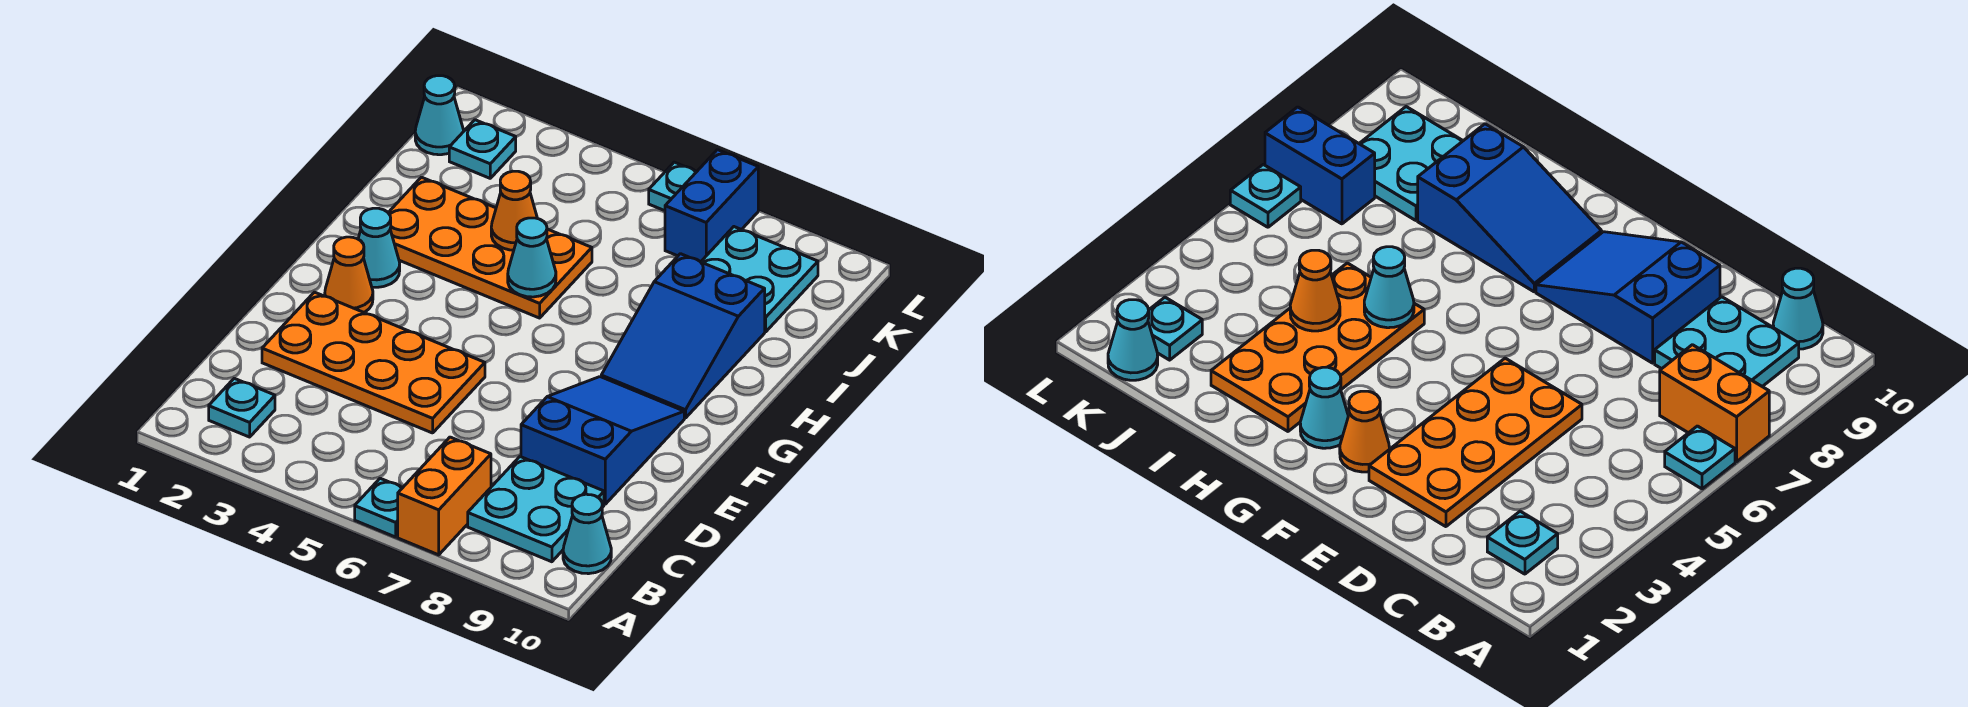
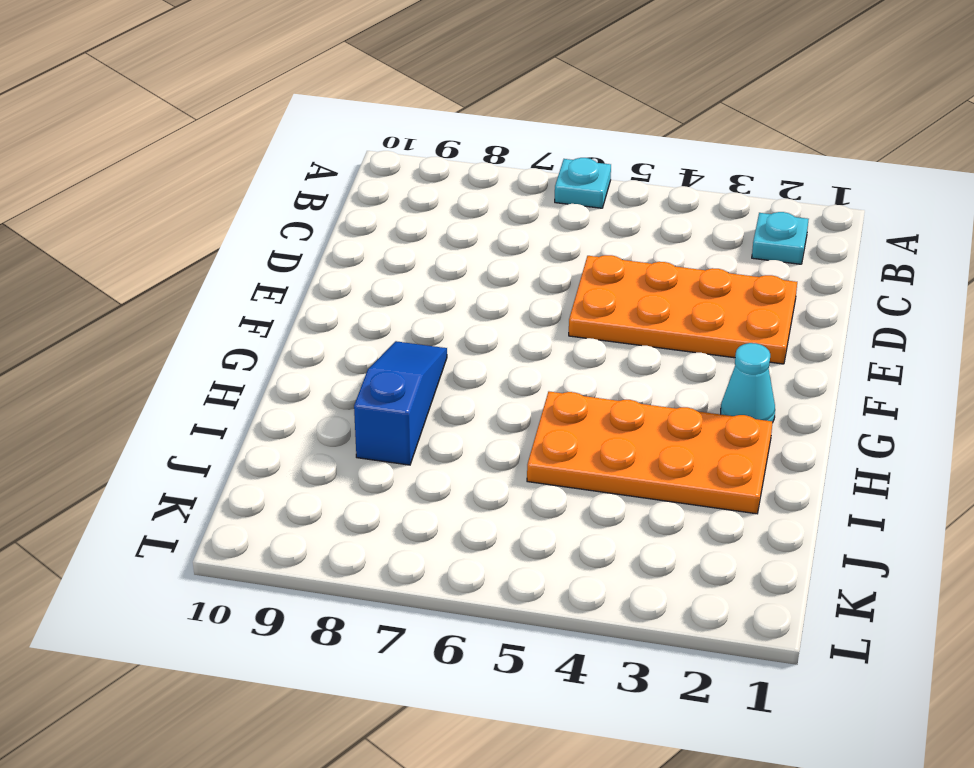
blue slope G8:I8 level 1 top I -> blue slope G8:I9 level 1 top I
none -> orange brick A7:B7 level 1
none -> cyan plate B8:C9 level 1
none -> cyan cone B10 level 1

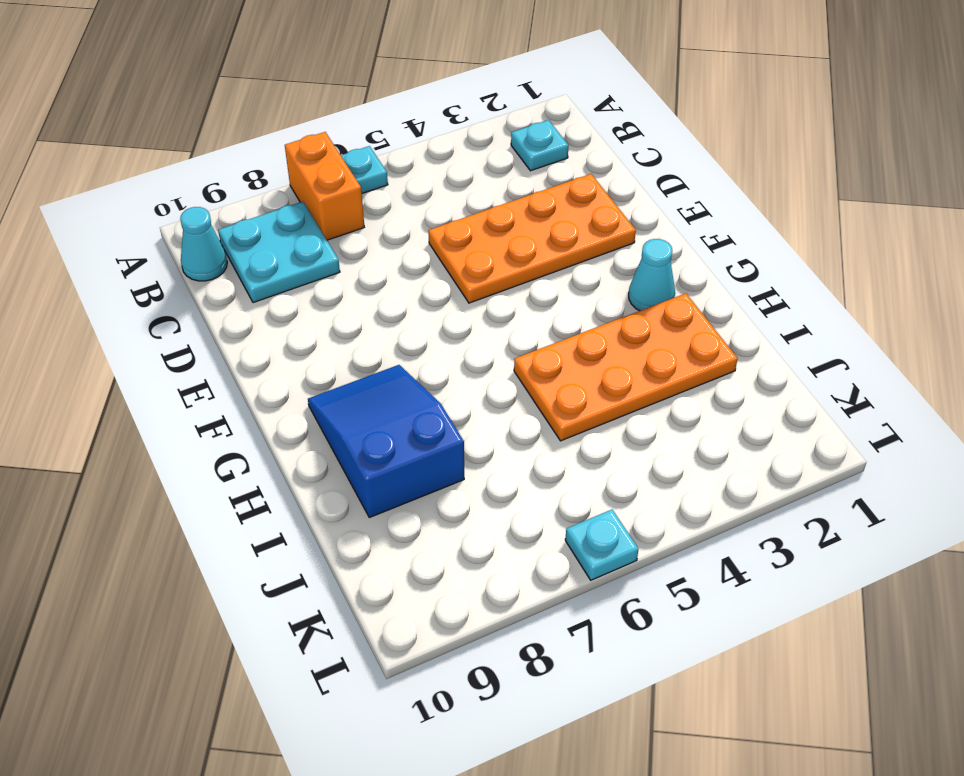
none -> blue slope D8:F9 level 1 top D
none -> orange cone F2 level 1
none -> cyan plate J8:K9 level 1

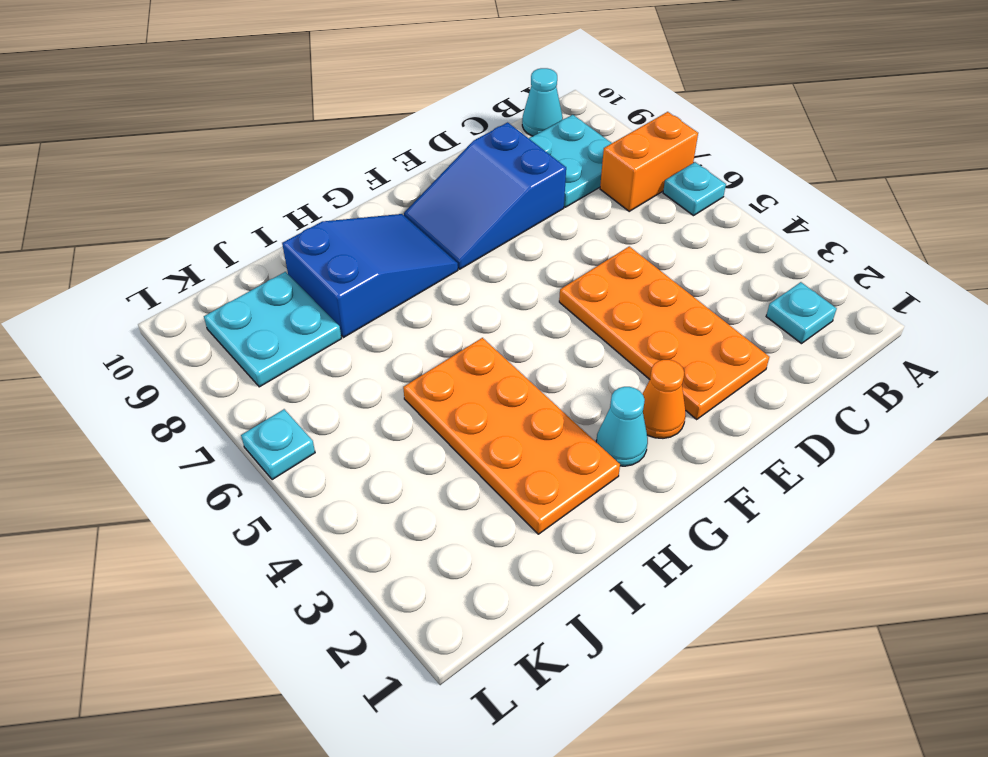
none -> cyan cone K1 level 1
none -> cyan plate K2 level 1
none -> blue brick K7:L7 level 1

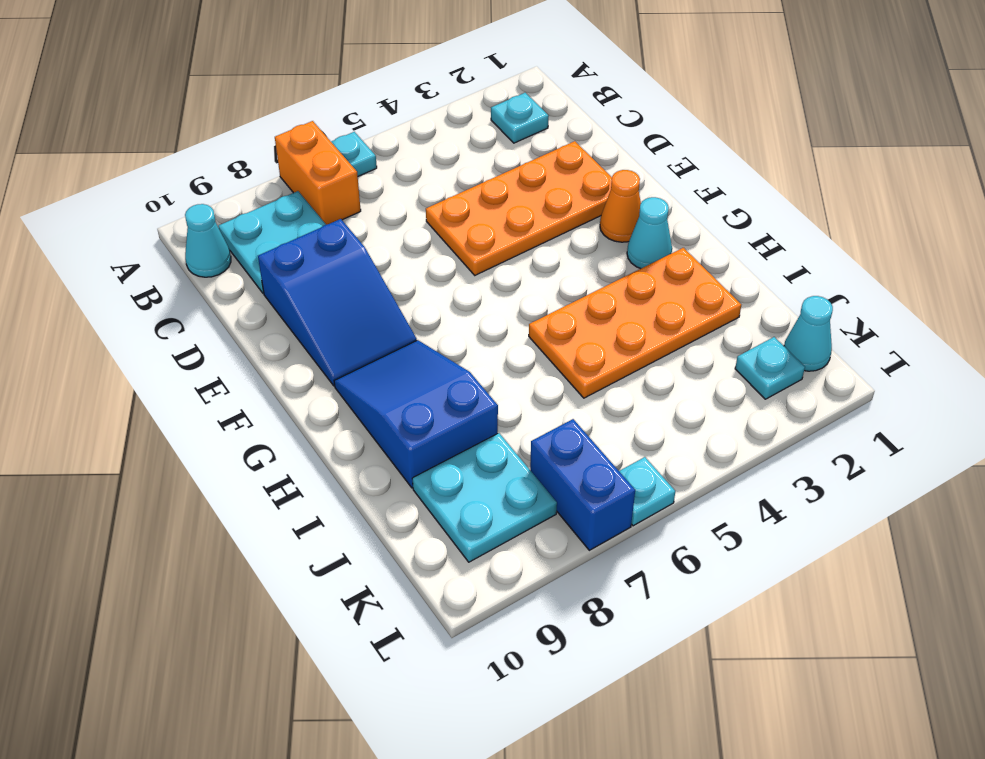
none -> cyan cone H5 level 2
none -> orange cone I4 level 2

